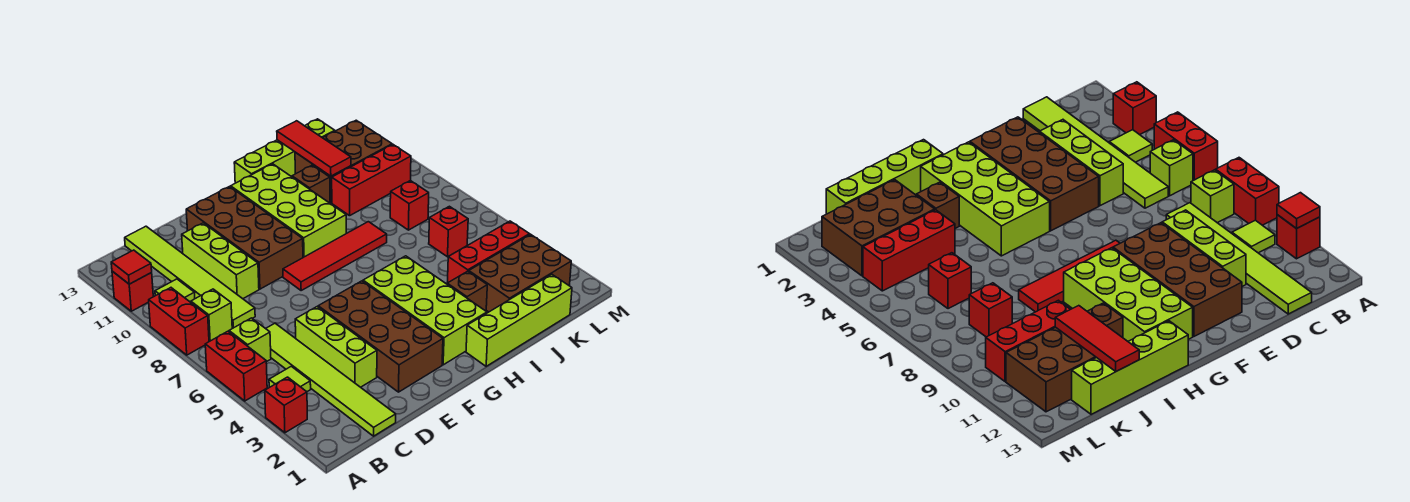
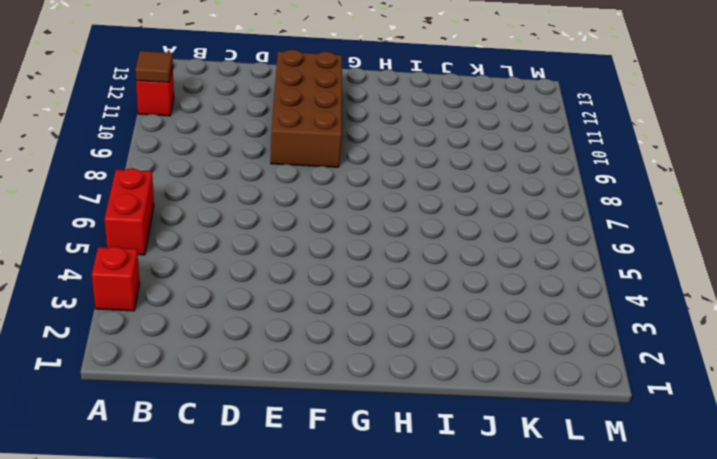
brown tile A11 level 2 -> red tile A11 level 2
none -> red brick A8:A9 level 1
none -> lime tile B4 level 1
none -> lime brick B6 level 1

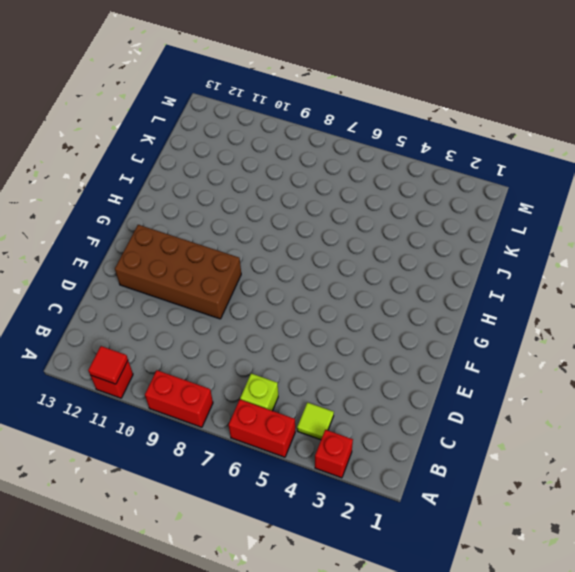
none -> lime brick B8 level 1
none -> lime tile B10 level 1
none -> lime tile C1:C6 level 1

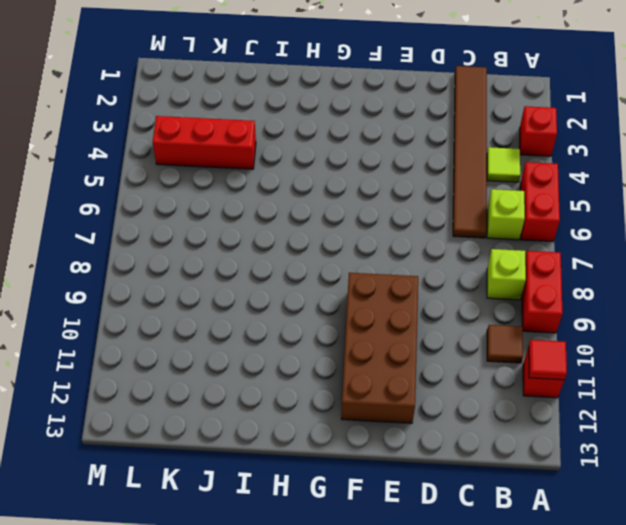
brown tile B10 level 1 -> lime tile B10 level 1
brown tile C1:C6 level 1 -> lime tile C1:C6 level 1
none -> lime tile C8:C13 level 1
none -> lime brick D3:D5 level 1
none -> lime brick D9:D11 level 1

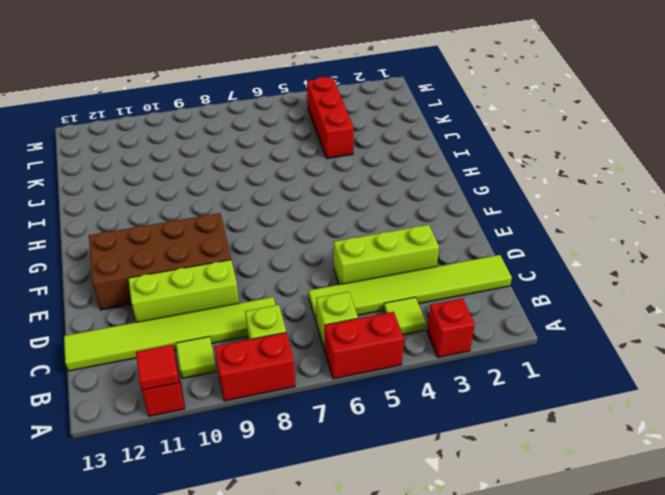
none -> brown brick E2:F5 level 1
none -> red tile F8:I8 level 1
none -> lime brick G2:H5 level 1

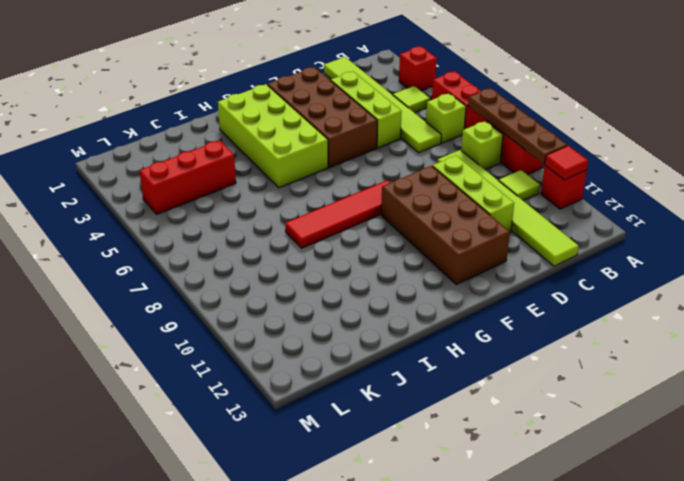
brown plate A7:A10 level 2 -> none
none -> lime brick G9:H12 level 1
none -> lime brick H1:K1 level 1
none -> lime brick H13:K13 level 1

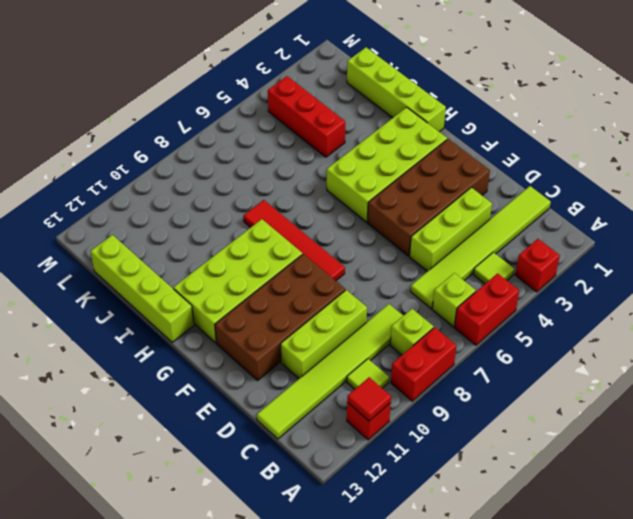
none -> brown brick I3 level 1
none -> brown brick I11 level 1
none -> brown brick J2:L3 level 1

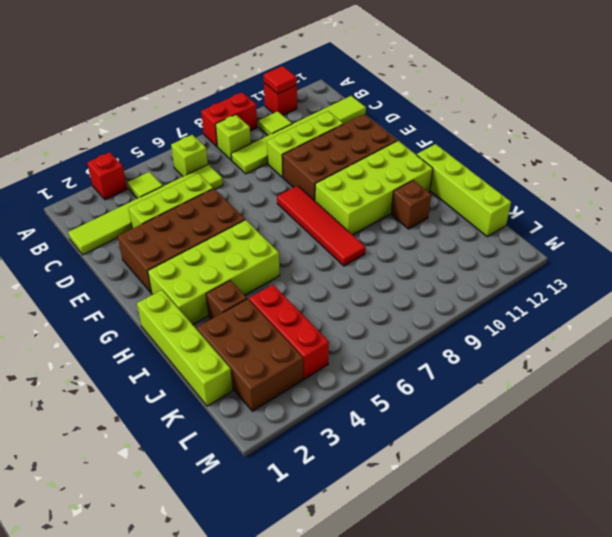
none -> red brick A5:A6 level 1
none -> red brick J10:L10 level 1
none -> brown brick J11:L12 level 1

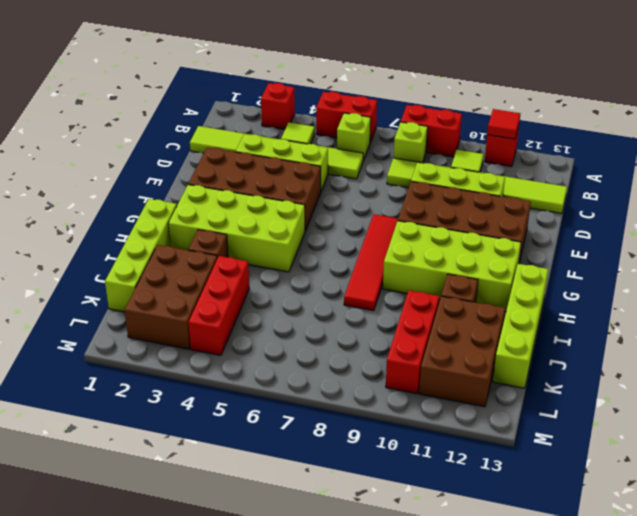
none -> red brick K6 level 1
none -> red brick K8 level 1
none -> red tile J11:J13 level 2

